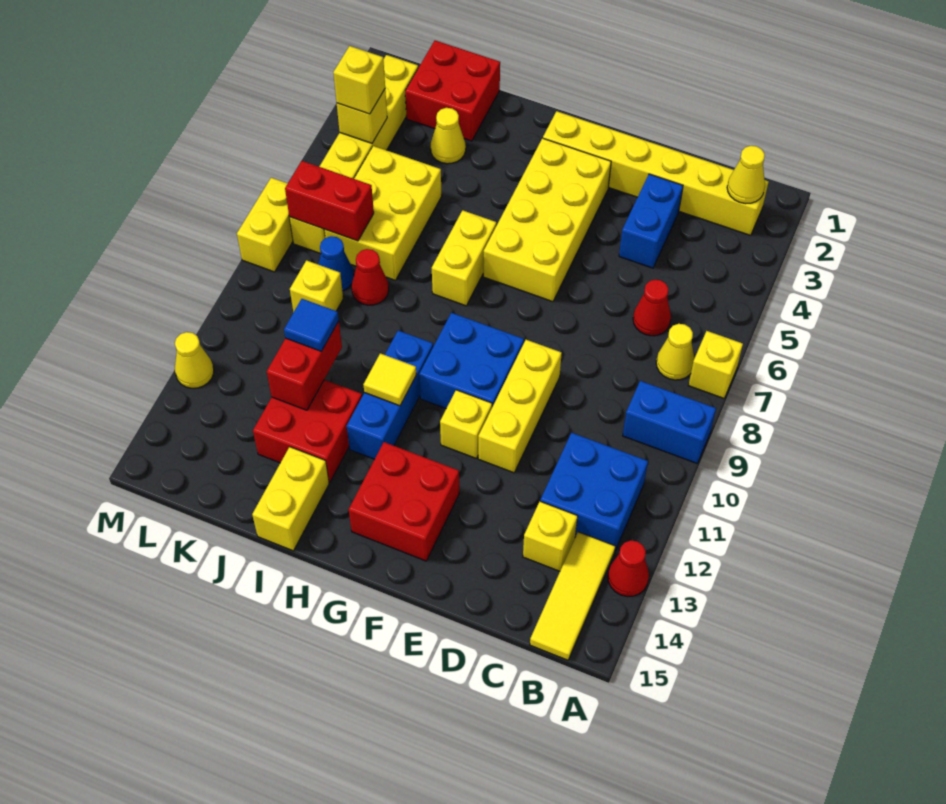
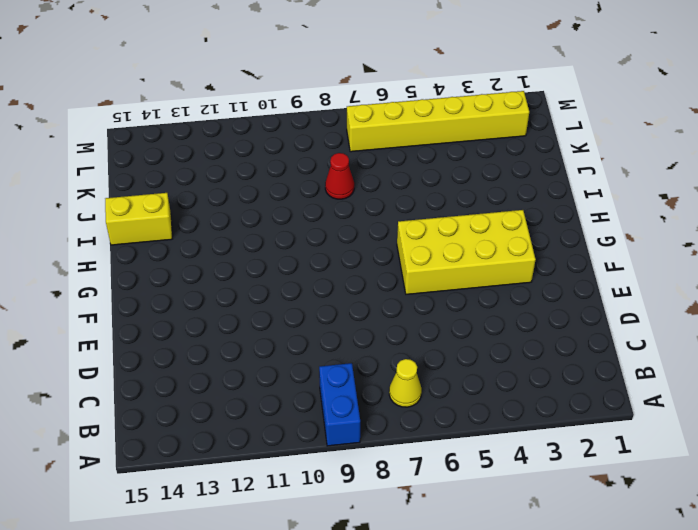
none -> yellow brick A7 level 1
none -> red cone A13 level 1
none -> yellow brick B2:G2 level 1
none -> blue brick B11:C12 level 1

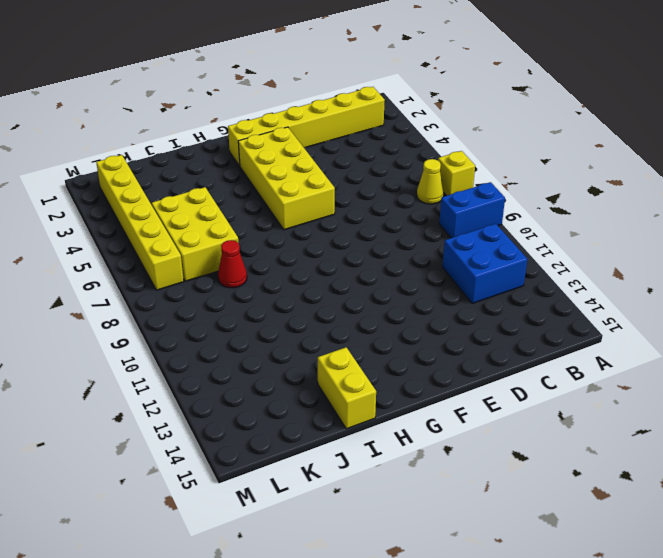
none -> red cone A13 level 1
none -> yellow tile B13:B15 level 1
none -> red cone C6 level 1
none -> yellow brick C13 level 1

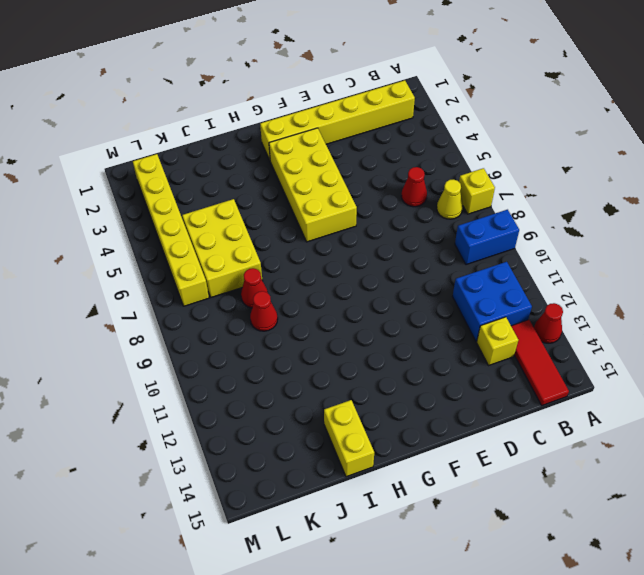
red tile B13:B15 level 1 -> yellow tile B13:B15 level 1
red cone J9 level 1 -> none
none -> blue brick D3:D4 level 1
none -> yellow brick E9:E11 level 1
none -> blue brick F9:G10 level 1
none -> yellow brick F11 level 1

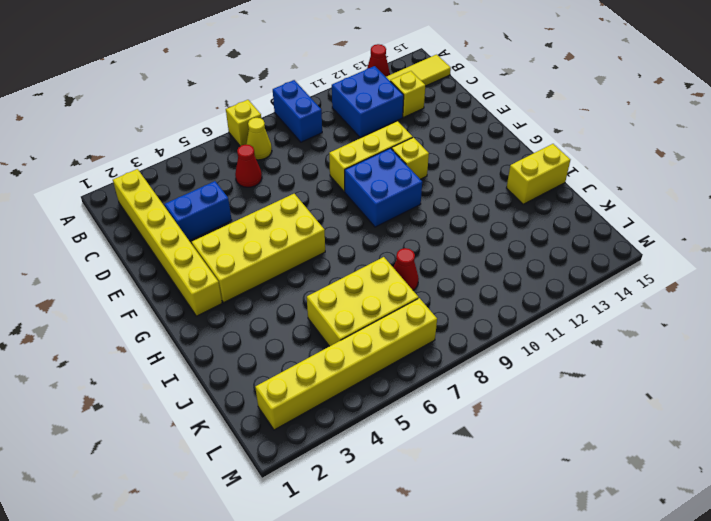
none -> red brick F13:G14 level 1
none -> yellow brick H6:H7 level 1
none -> blue brick H10:H12 level 1
none -> red brick I12:J13 level 1

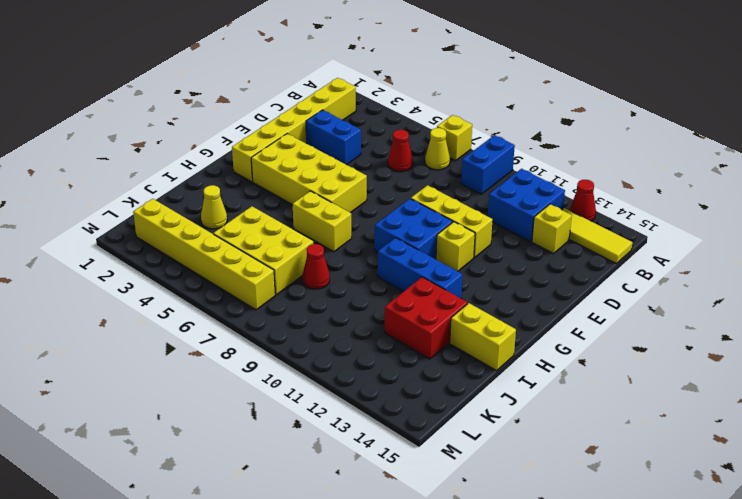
none -> red brick F13:G14 level 1
none -> red brick J1:K2 level 1
none -> blue cone K8 level 1
none -> yellow brick K9 level 1

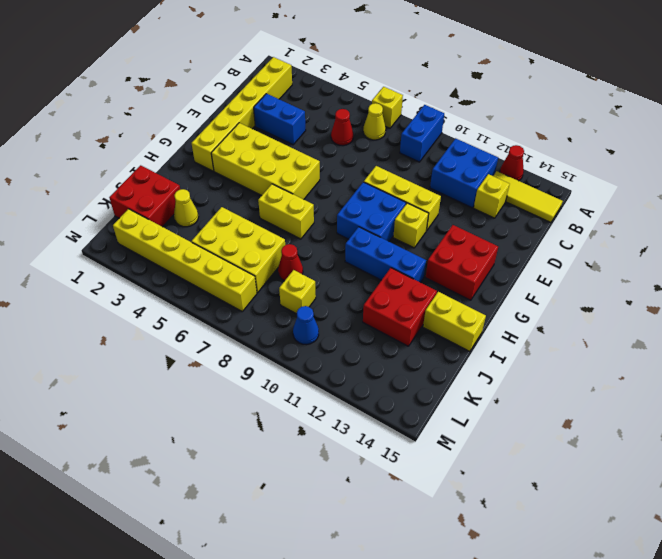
blue cone L10 level 1 -> blue cone K8 level 1
none -> yellow brick M7:M8 level 1
none -> yellow cone M12 level 1
none -> yellow cone B2 level 2
none -> yellow tile H11 level 2

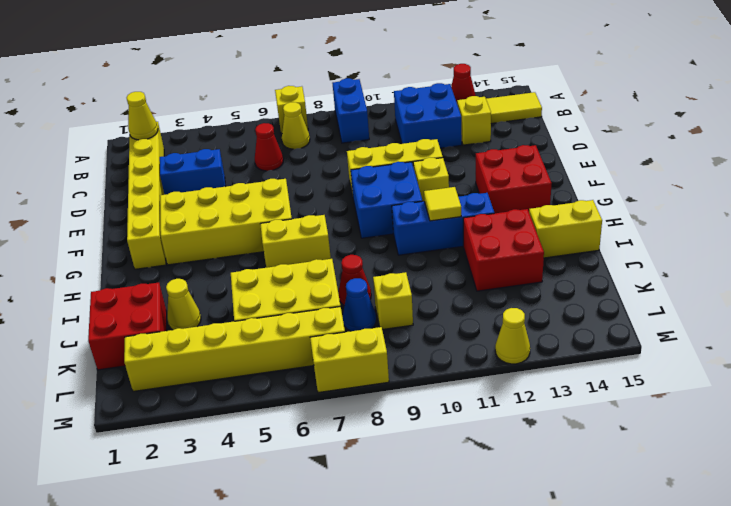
none -> red brick J11:J12 level 2
none -> red brick K7:L7 level 2
none -> yellow brick L4 level 2
none -> blue tile J11 level 3

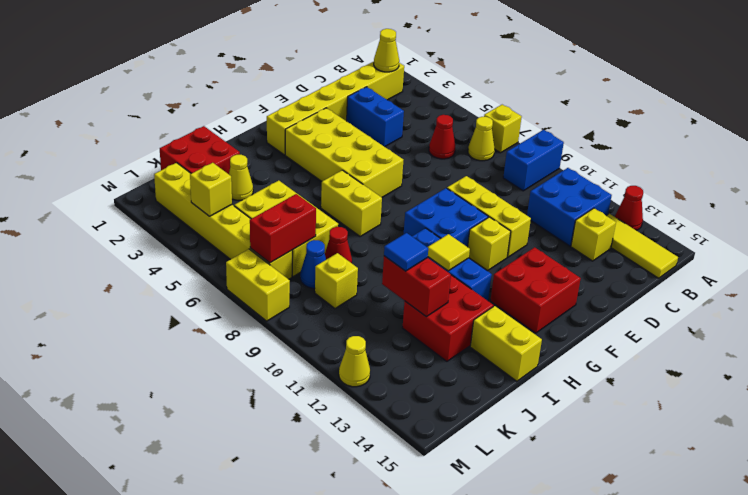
none -> yellow brick L4 level 3

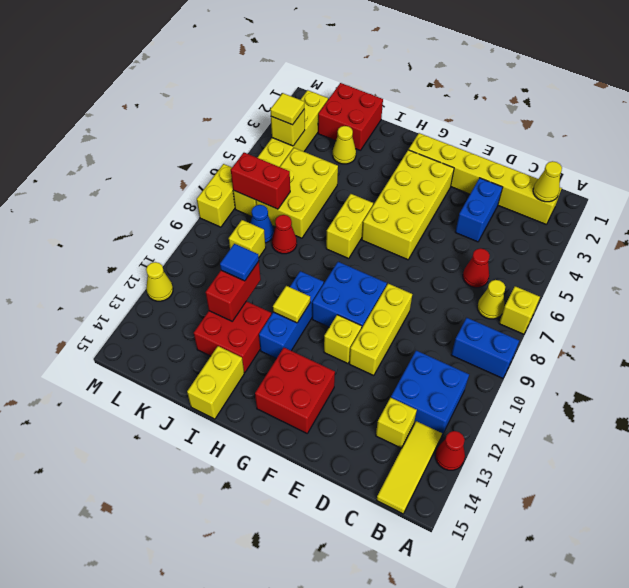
yellow tile L4 level 3 -> yellow brick L4 level 3

